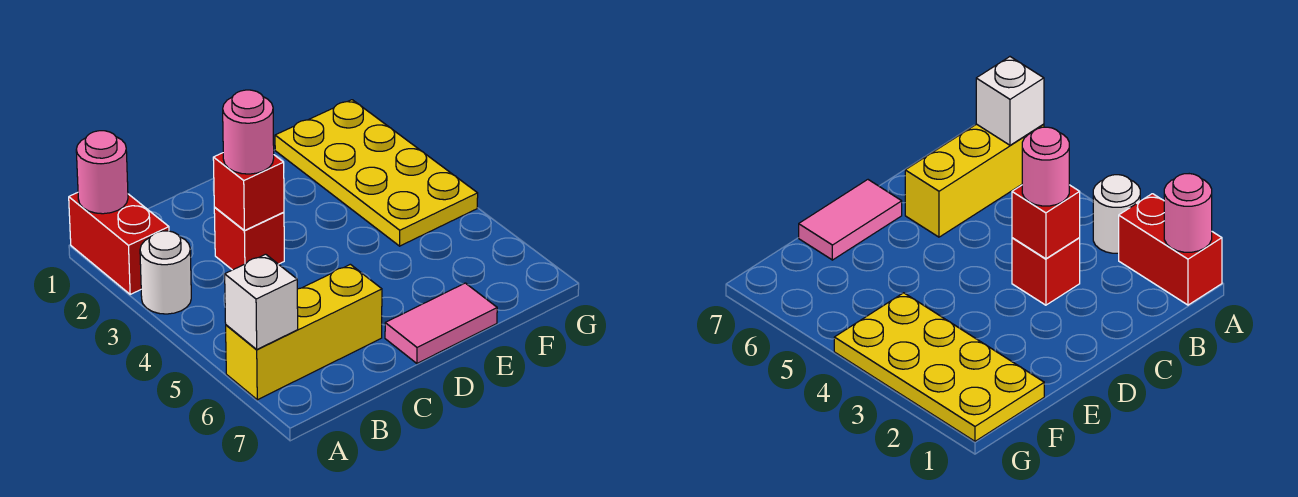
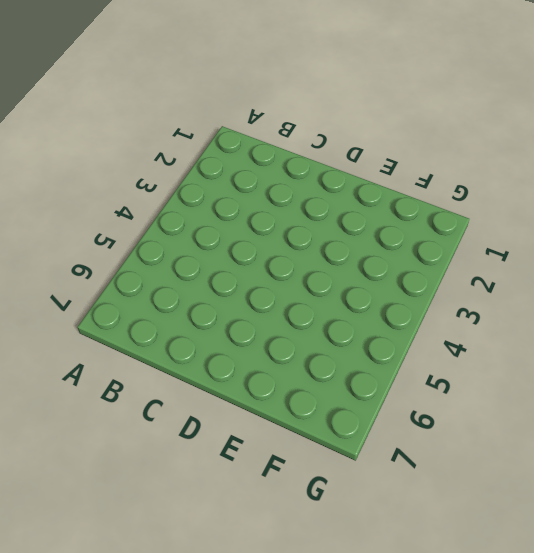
none -> red brick A1:A2 level 1
none -> white round brick A3 level 1

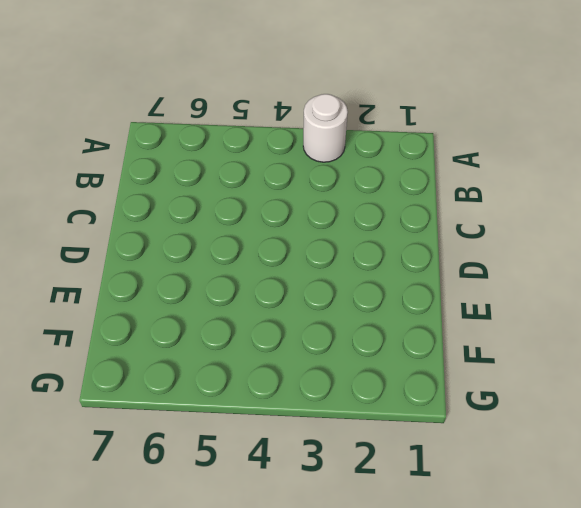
none -> red brick A1:A2 level 1
none -> yellow brick A6:C6 level 1

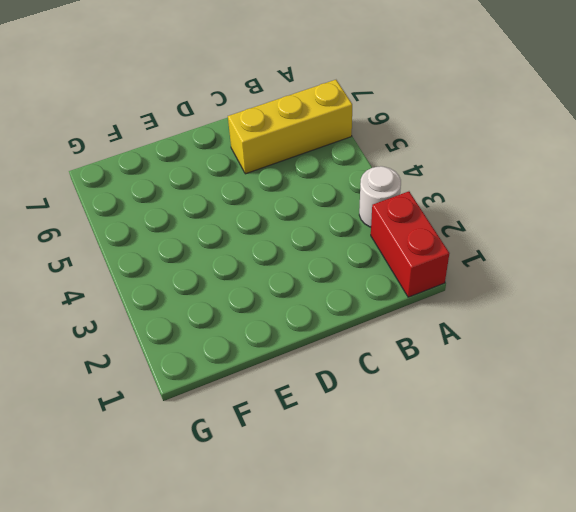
none -> red brick C3 level 1
none -> pink tile D7:E7 level 1

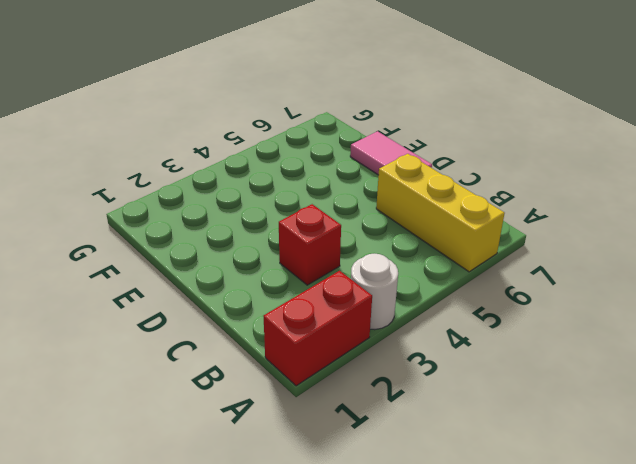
none -> yellow plate F1:G4 level 1
none -> pink round brick A1 level 2

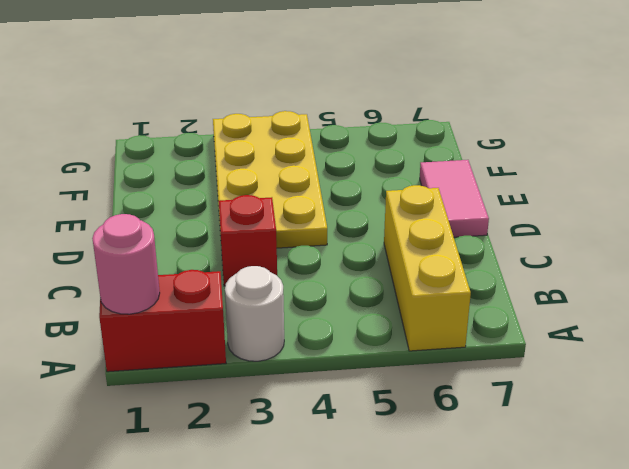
yellow plate D3:G4 level 1 -> yellow plate F1:G4 level 1
none -> white brick A6 level 2
none -> red brick C3 level 2

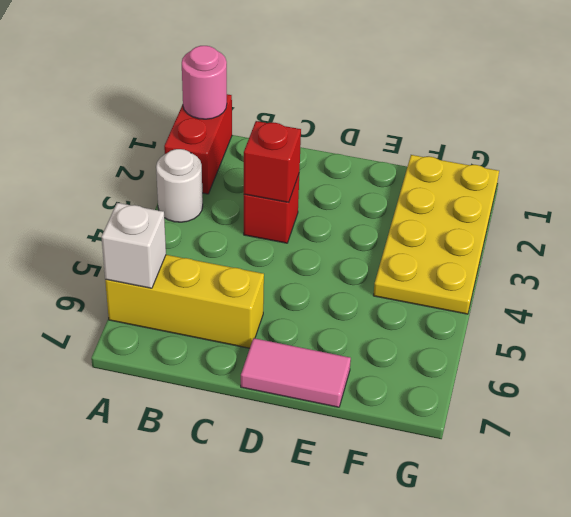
none -> pink round brick C3 level 3

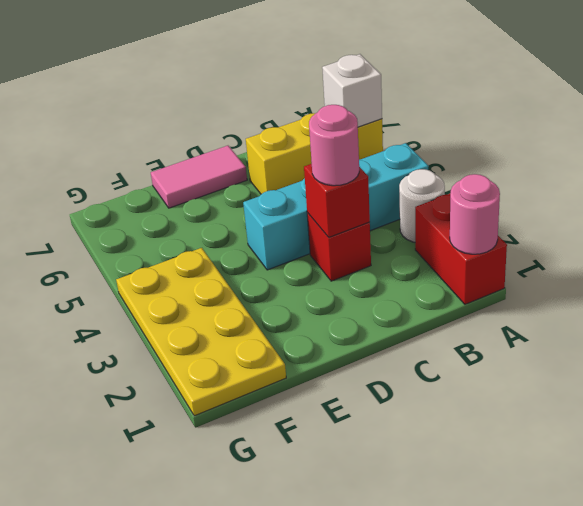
cyan brick A4:D4 level 1 -> none

